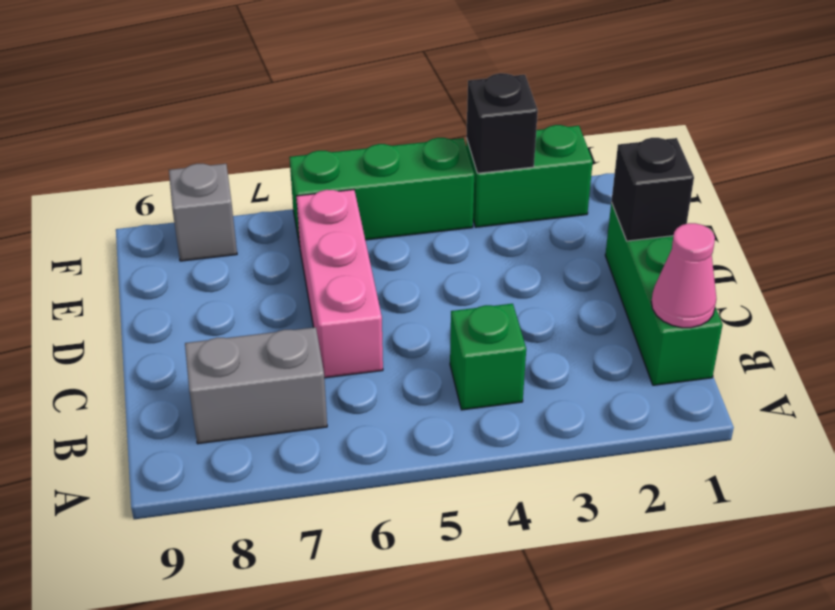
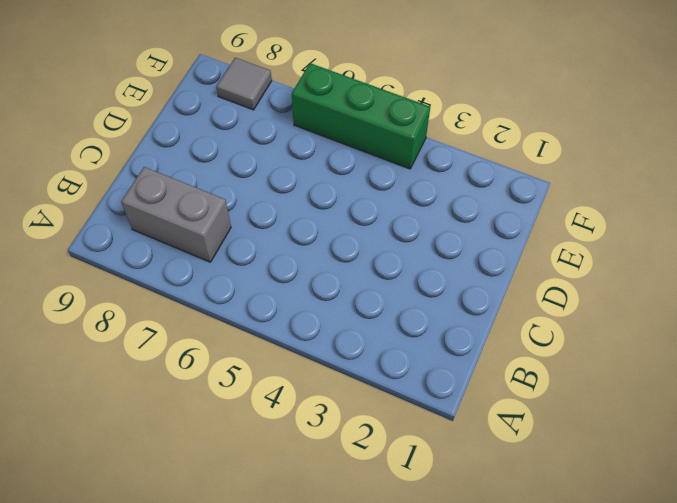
grey tile F8 level 1 -> grey brick F8 level 1
none -> green brick B1:D1 level 1
none -> green brick B4 level 1

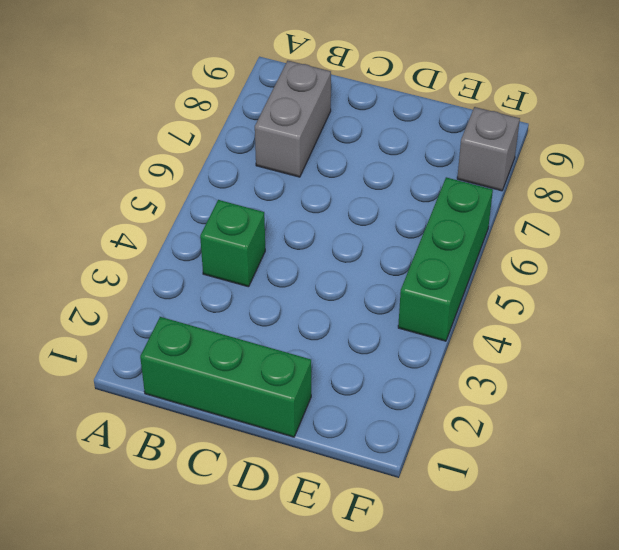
none -> pink brick C6:E6 level 1
none -> green brick F2:F3 level 1

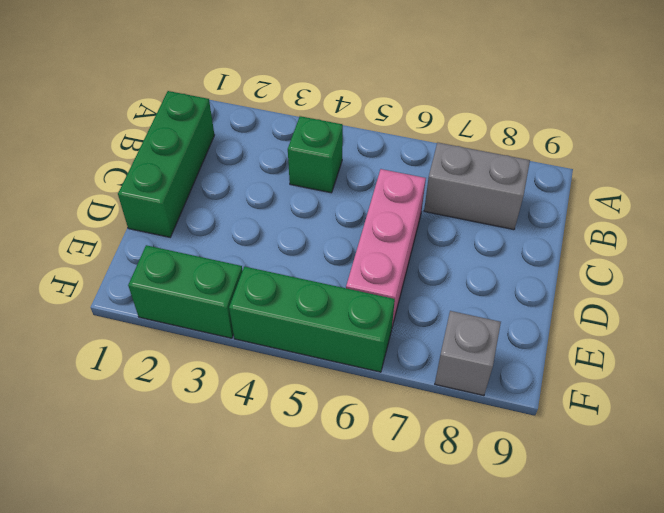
none -> pink cone B1 level 2
none -> black brick D1 level 2

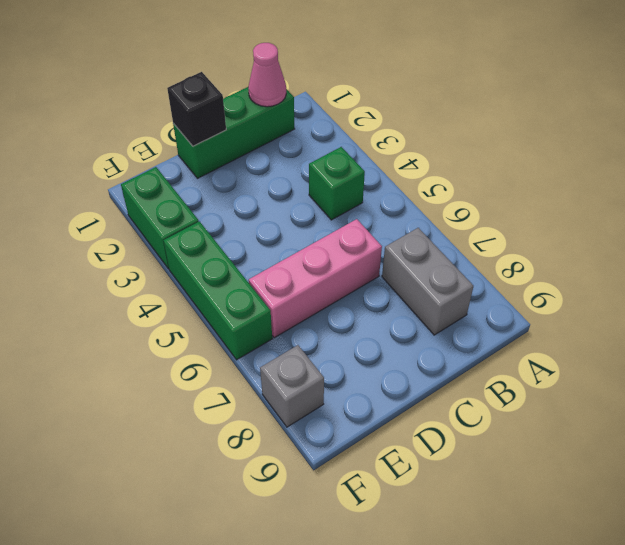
none -> black brick F3 level 2

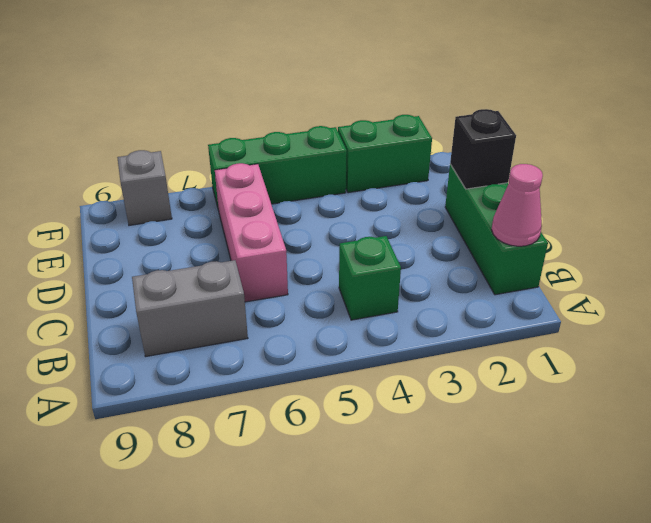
none -> black brick F3 level 2

